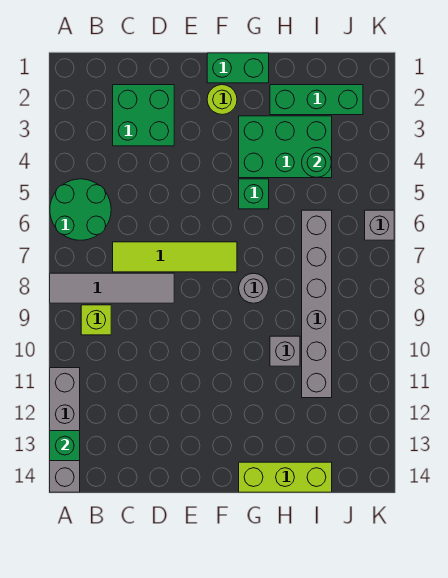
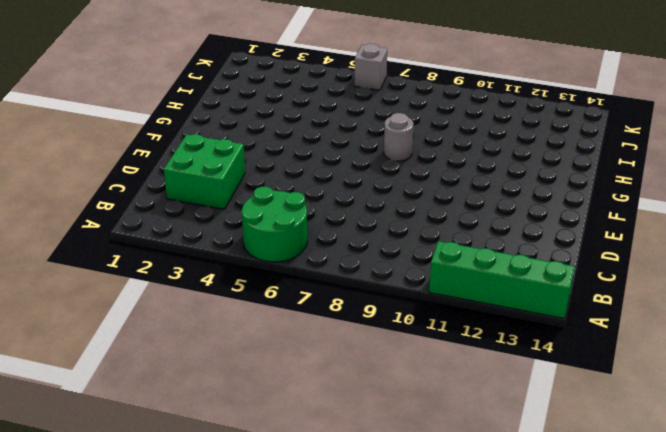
green brick A11:A14 level 1 -> grey brick A11:A14 level 1
none -> grey tile A8:D8 level 1
none -> lime brick B9 level 1
none -> lime tile C7:F7 level 1

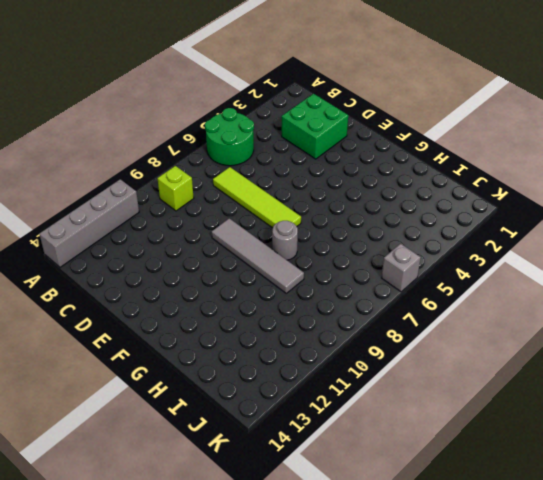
grey tile E9:H9 level 1 -> grey tile A8:D8 level 1
none -> green brick F1:G1 level 1
none -> lime round brick F2 level 1
none -> green brick G3:I4 level 1

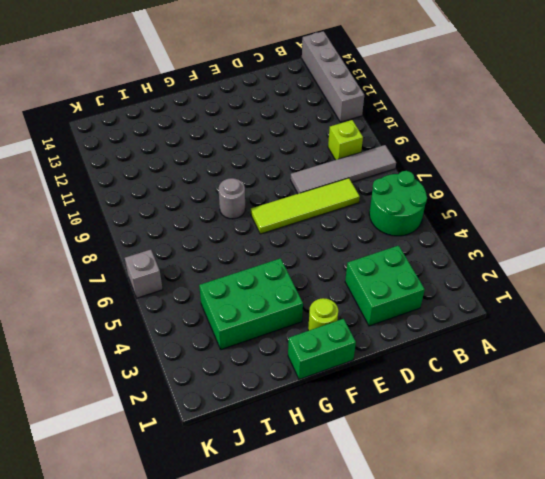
none -> green brick G5 level 1
none -> lime brick G14:I14 level 1
none -> green brick H2:J2 level 1

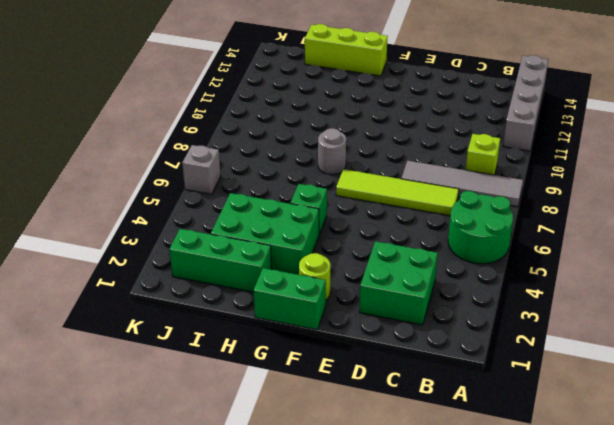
none -> grey brick H10 level 1
none -> grey brick I6:I11 level 1
none -> green brick A13 level 2

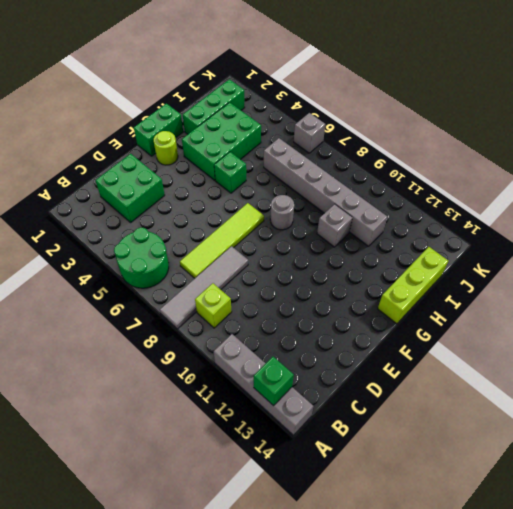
none -> green round brick I4 level 2

